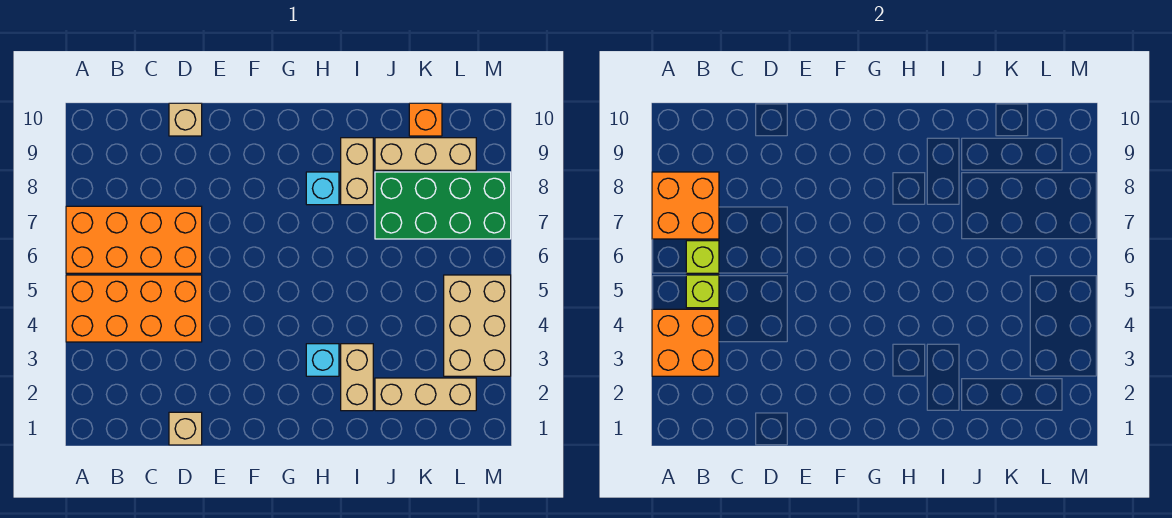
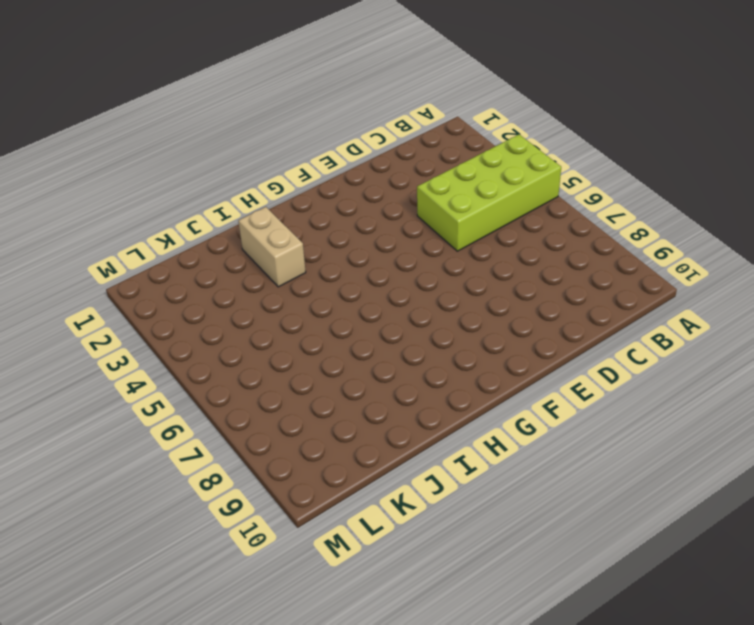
lime brick A4:D5 level 1 -> orange brick A4:D5 level 1
none -> orange brick A6:D7 level 1
none -> tan brick D1 level 1
none -> tan brick D10 level 1

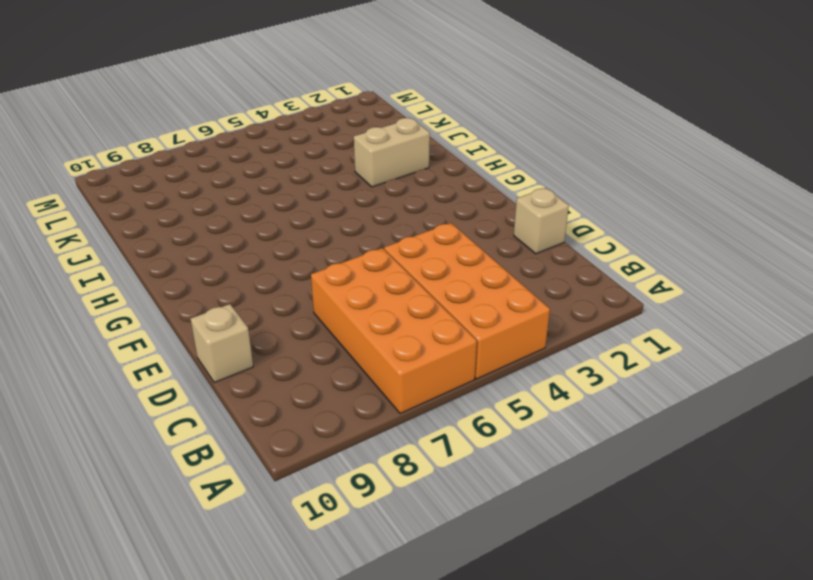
none -> cyan brick H3 level 1
none -> cyan brick H8 level 1
none -> tan brick I8:I9 level 1

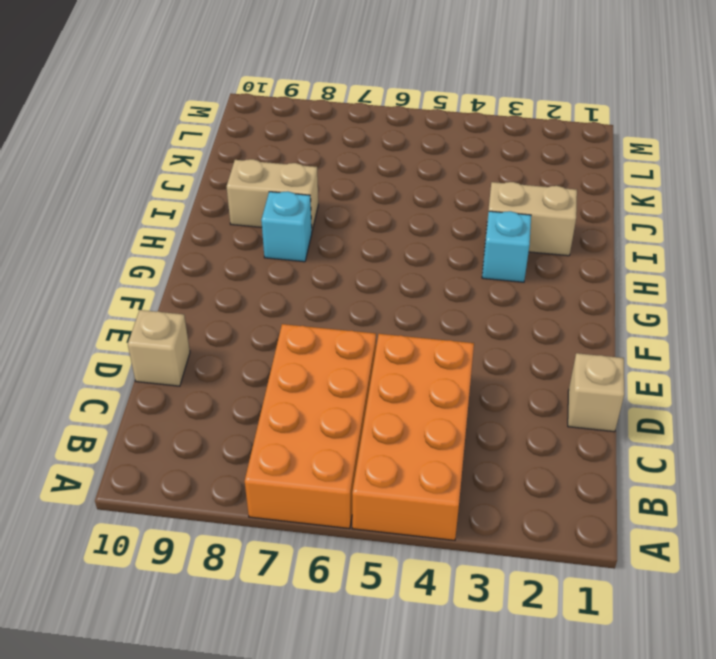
none -> tan brick J2:L2 level 1
none -> green brick J7:M8 level 1
none -> tan brick J9:L9 level 1

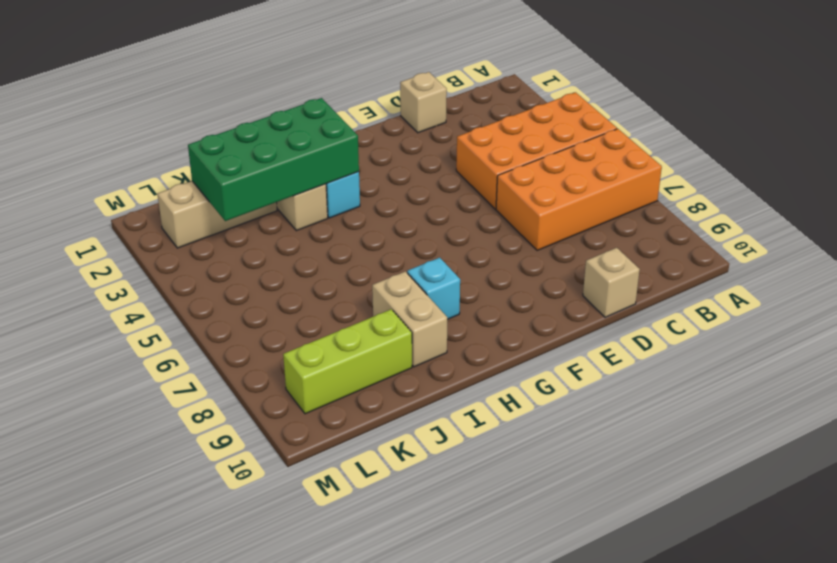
green brick H2:K3 level 2 -> green brick J7:M8 level 1
lime brick J9:L9 level 1 -> tan brick J9:L9 level 1
none -> orange brick K10 level 1
none -> tan brick L3:M5 level 1
none -> orange brick A3:B4 level 2

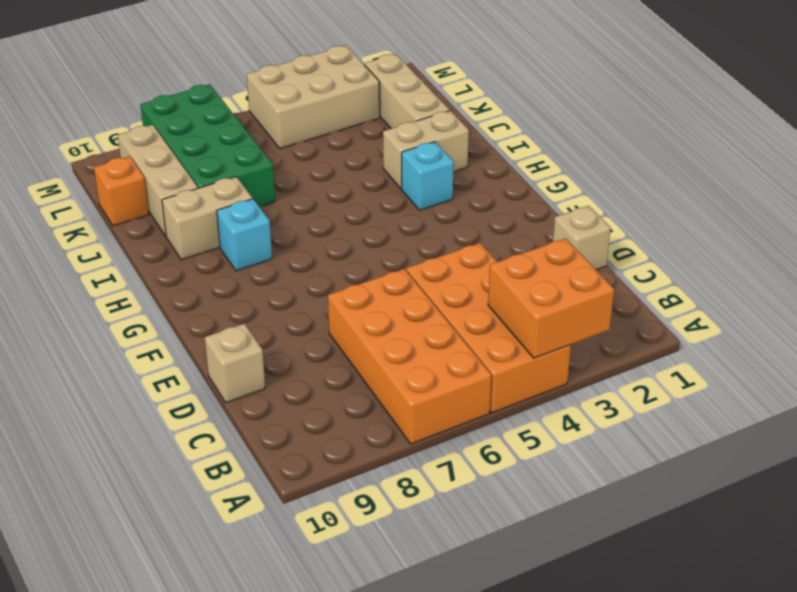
none -> orange brick A7:B8 level 2
none -> lime brick B5 level 2
none -> lime brick B6 level 2

